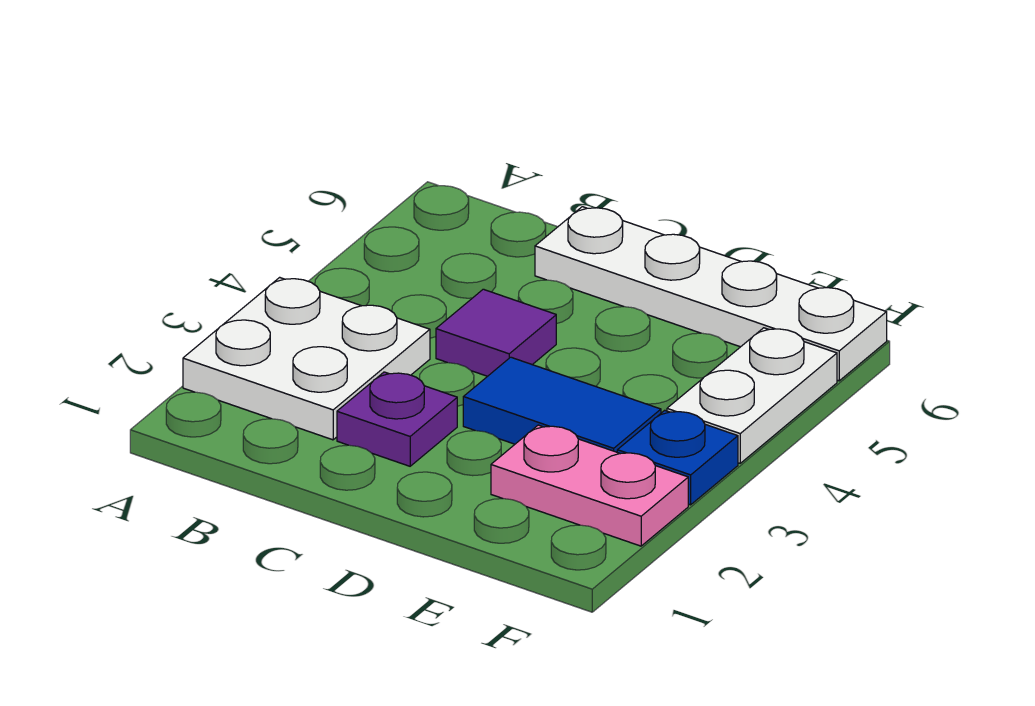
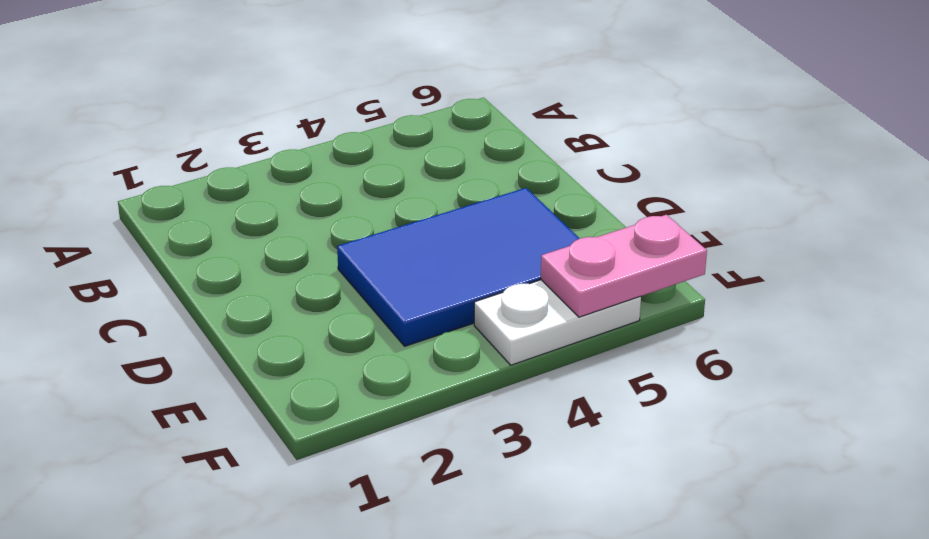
blue tile D3:E5 level 1 -> blue tile D3:E3 level 1
pink plate F5:F6 level 2 -> pink plate E2:F2 level 1
none -> white plate A2:B3 level 1
none -> purple plate C2 level 1

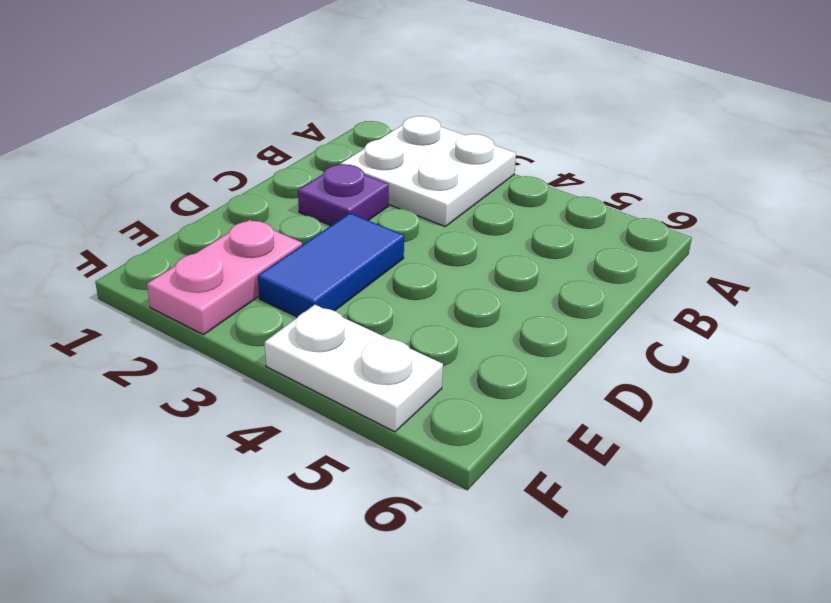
none -> purple tile C4 level 1
none -> white plate C6:F6 level 1

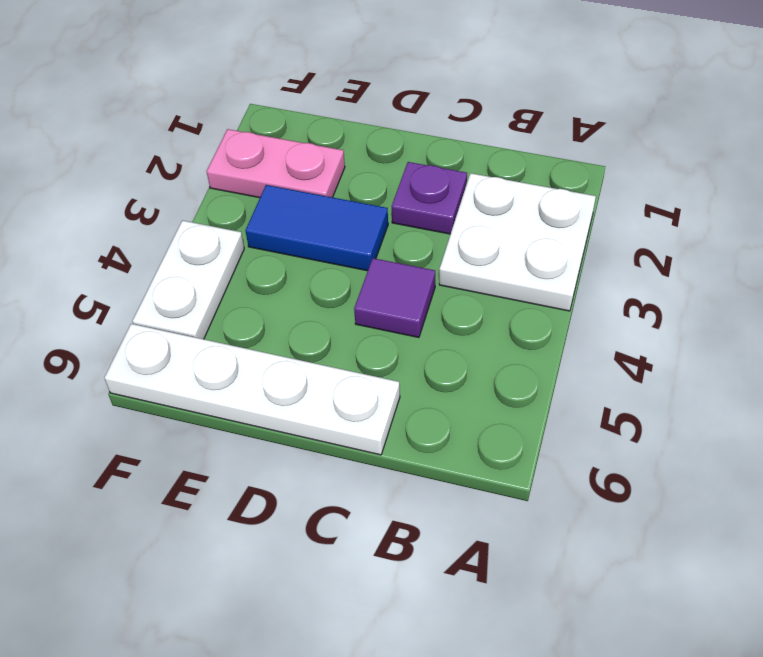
none -> blue plate F3 level 1

